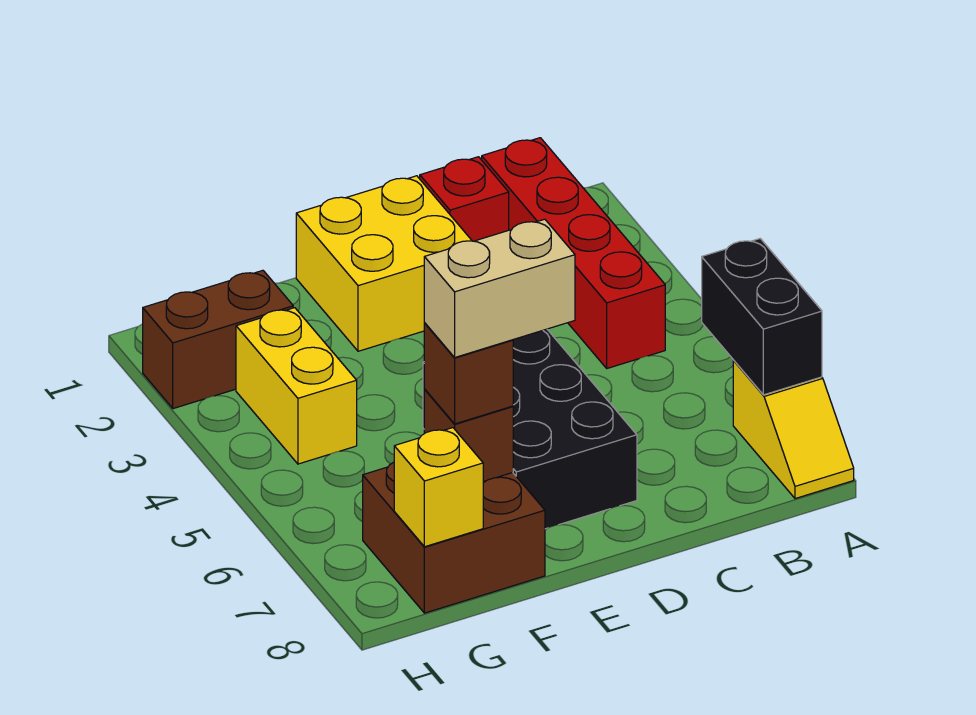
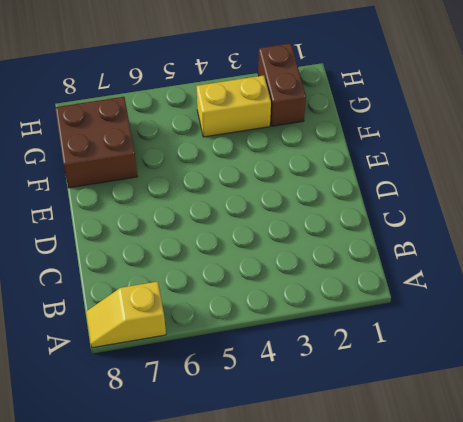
none -> red brick B1:B4 level 1
none -> red brick C1 level 1
none -> yellow brick D1:E2 level 1

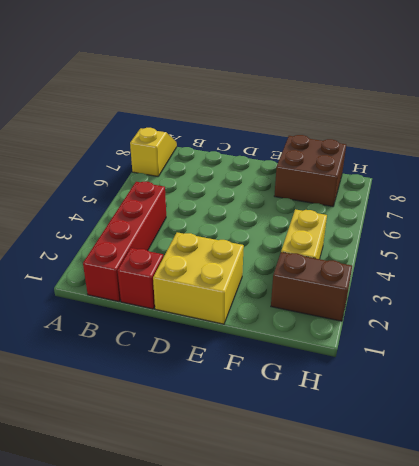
none -> black brick D5:E7 level 1
none -> black brick A6:A7 level 2
none -> brown brick F7 level 2

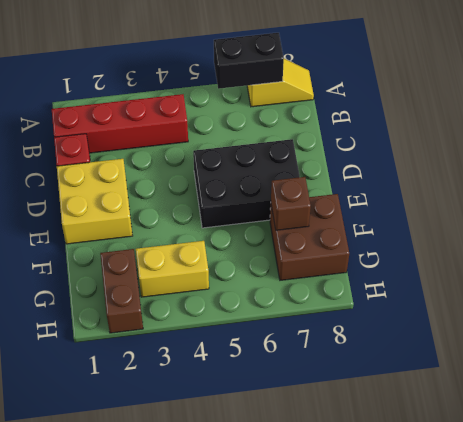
none -> yellow brick G8 level 2
none -> brown brick F7 level 3
none -> tan brick E7:F7 level 4

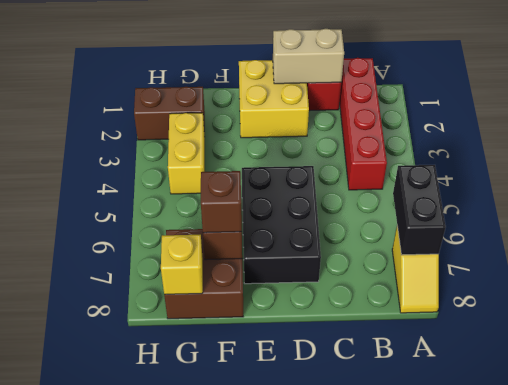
tan brick C1:D1 level 2 -> tan brick E7:F7 level 4

